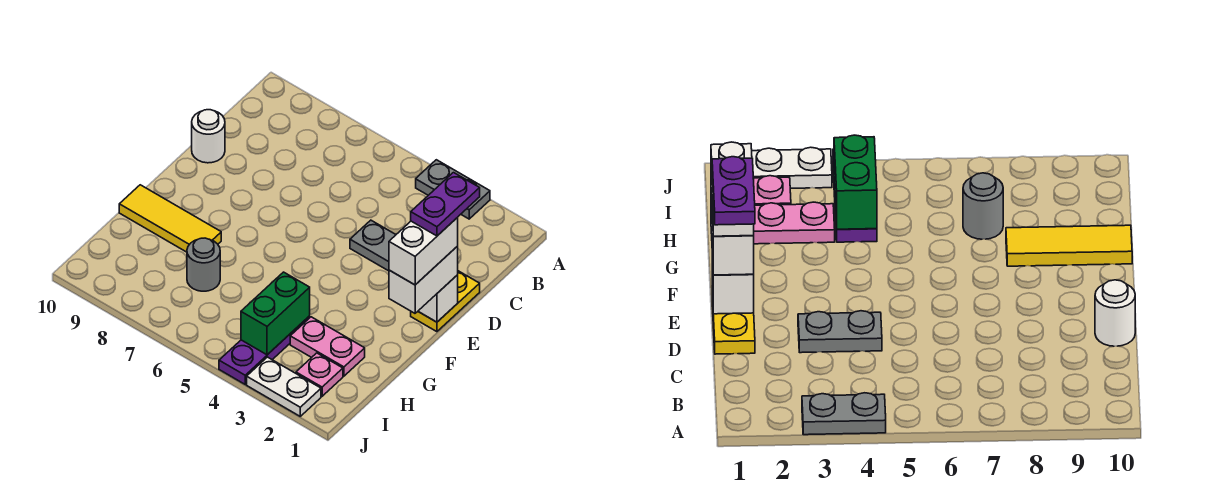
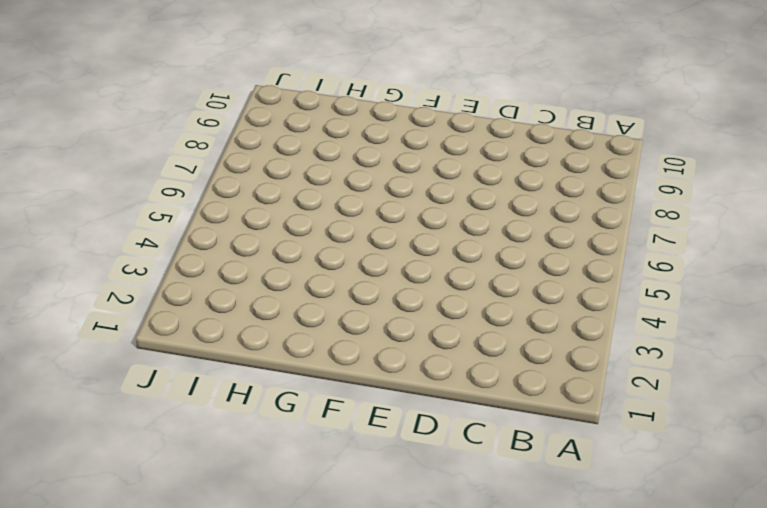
none -> grey plate A3:A4 level 1
none -> yellow plate D1:E1 level 1
none -> grey plate D3:D4 level 1

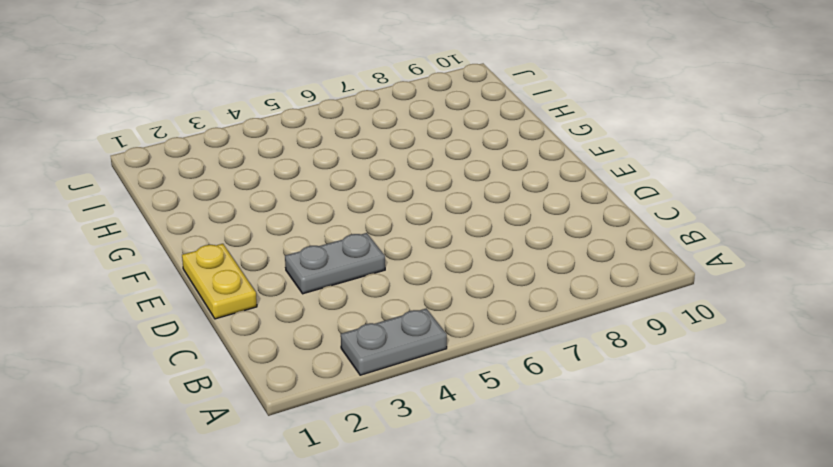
none -> white round brick D10 level 1
none -> yellow tile G8:G10 level 1
none -> pink plate H2:H3 level 1

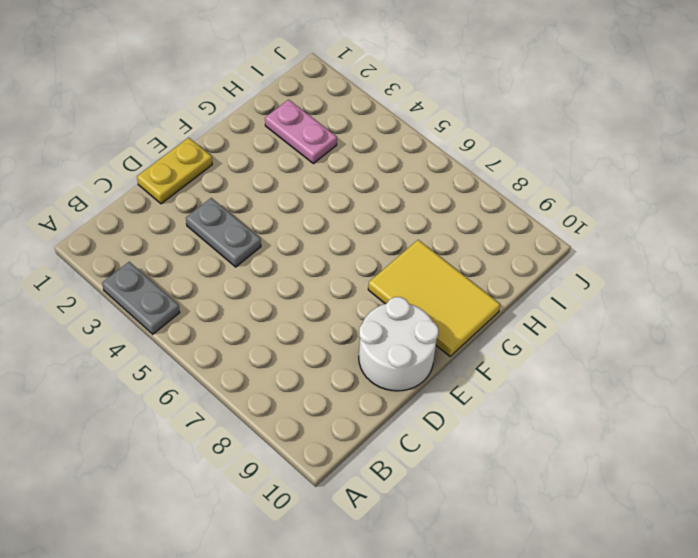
white round brick D9:E10 level 1 -> white round brick D10 level 1
yellow tile F8:G10 level 1 -> yellow tile G8:G10 level 1
none -> purple plate H4:J4 level 1
none -> grey round brick H7 level 1
none -> pink plate I2 level 1

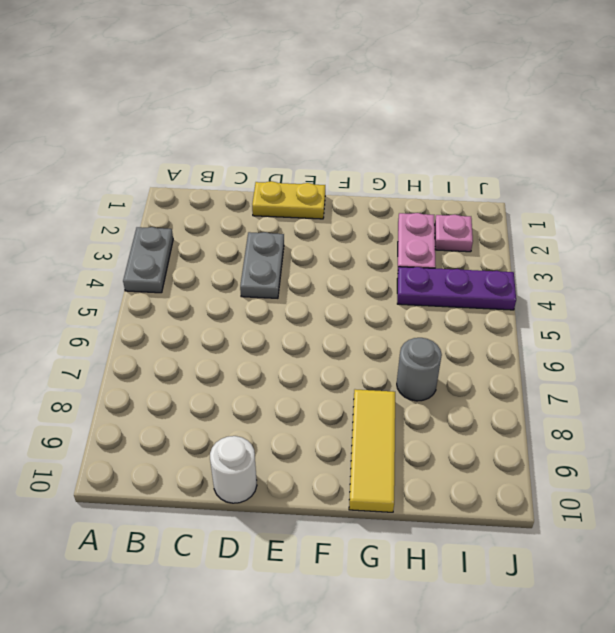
none -> white plate J2:J3 level 1
none -> white brick E1 level 2
none -> green brick H4:I4 level 2

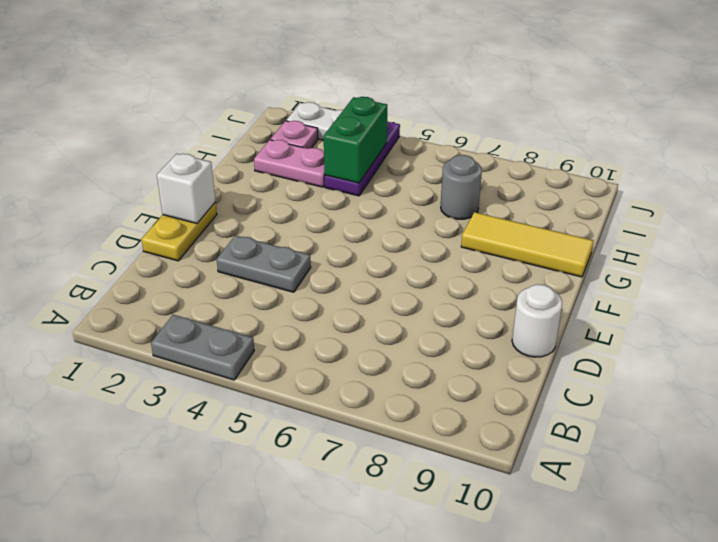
none -> white brick E1:F1 level 3
none -> white brick E1:F1 level 4
none -> purple plate D1:E1 level 5

